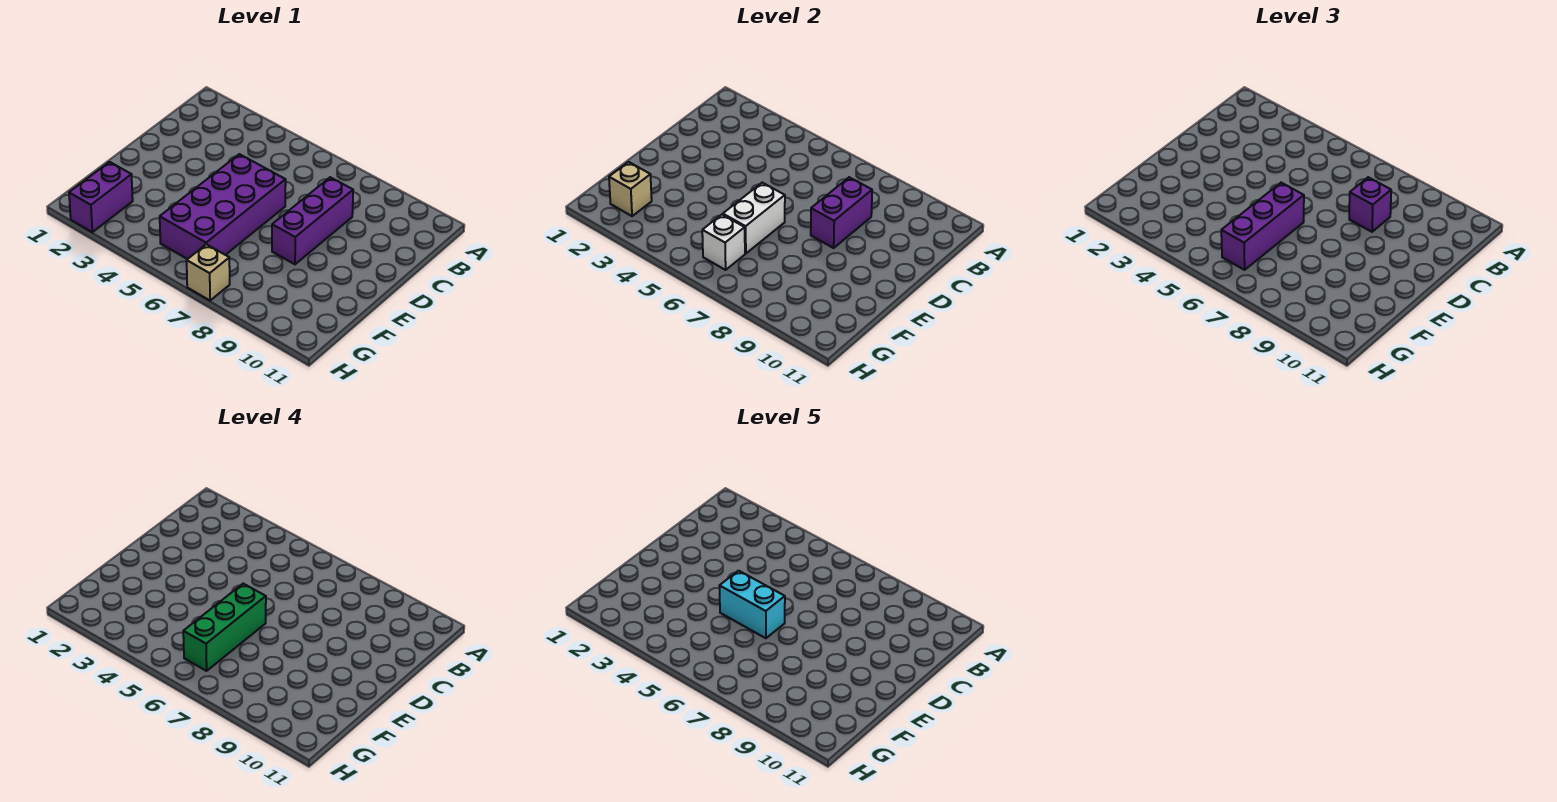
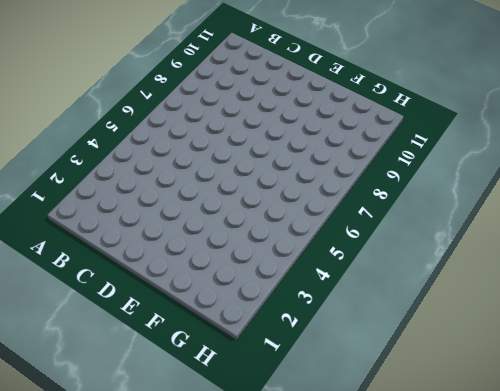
none -> purple brick C8:E8 level 1
none -> purple brick D5:G6 level 1
none -> purple brick G2:H2 level 1

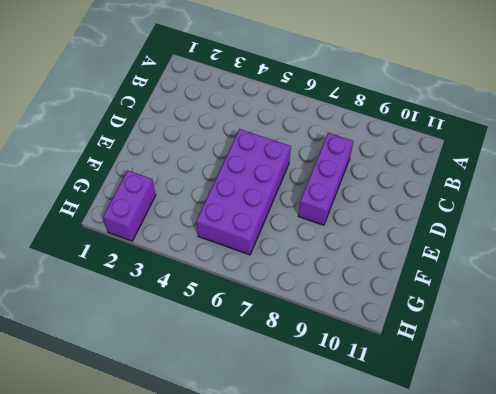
none -> tan brick H7 level 1
none -> purple brick C8:D8 level 2
none -> white brick E6:F6 level 2

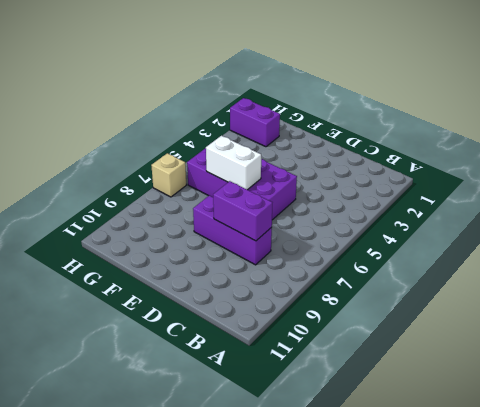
none -> tan brick G2 level 2
none -> white brick G6 level 2
none -> purple brick C8 level 3

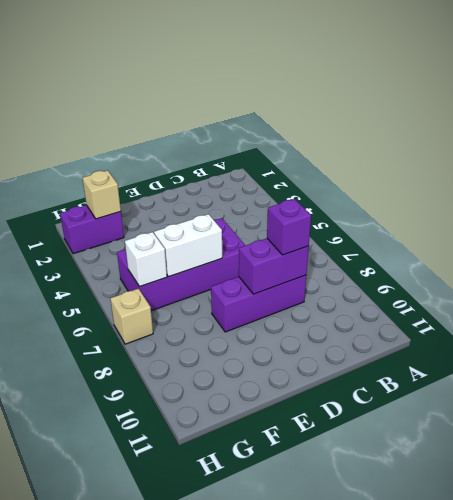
none -> purple brick E6:G6 level 3
none -> green brick E6:G6 level 4
none -> cyan brick E5:E6 level 5

